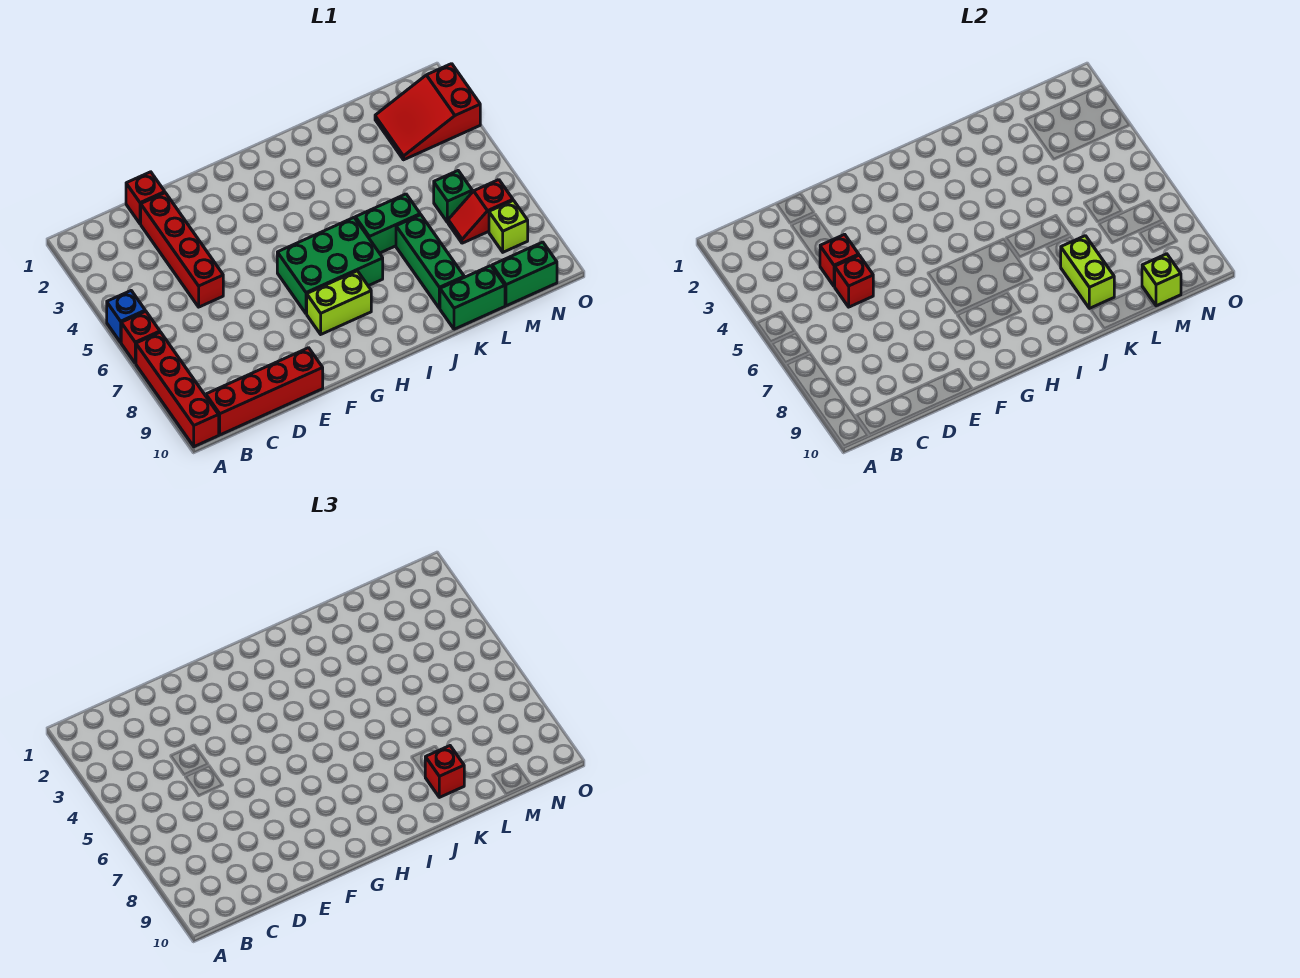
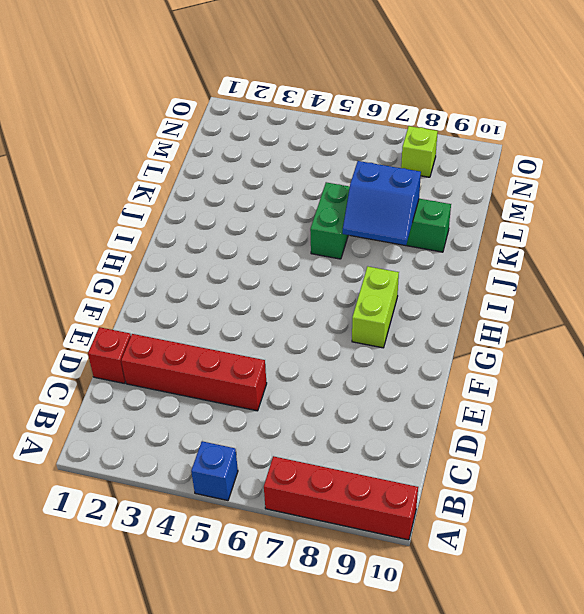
blue slope J7:K8 level 2 top K -> lime brick K8:K9 level 2
none -> red brick A6 level 1
none -> red brick B10:E10 level 1
none -> green brick G6:I7 level 1

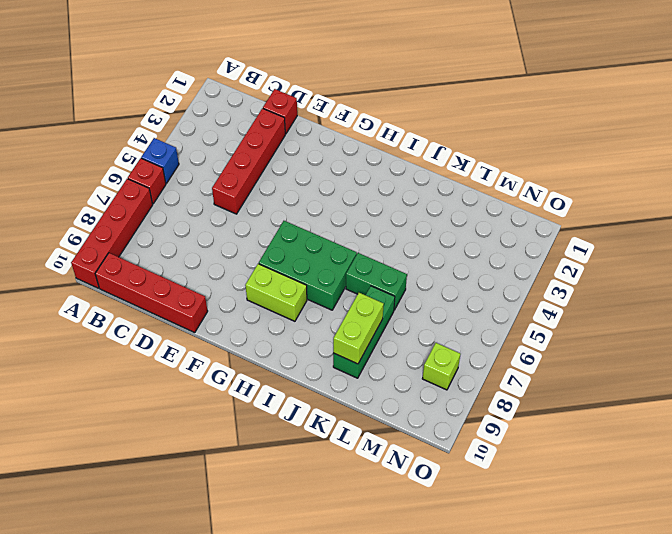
none -> green brick K10:L10 level 1
none -> red slope M2:O3 level 1 top O
none -> green brick M6 level 1

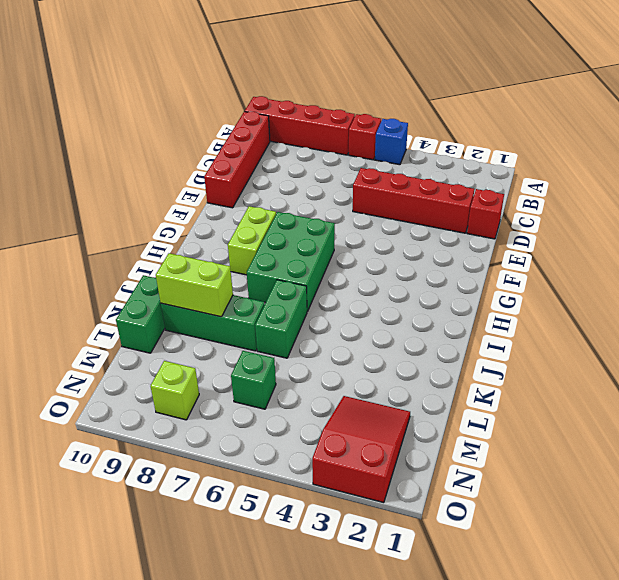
none -> red slope M7:N7 level 1 top N
none -> green brick M10:N10 level 1
none -> red brick D4 level 2

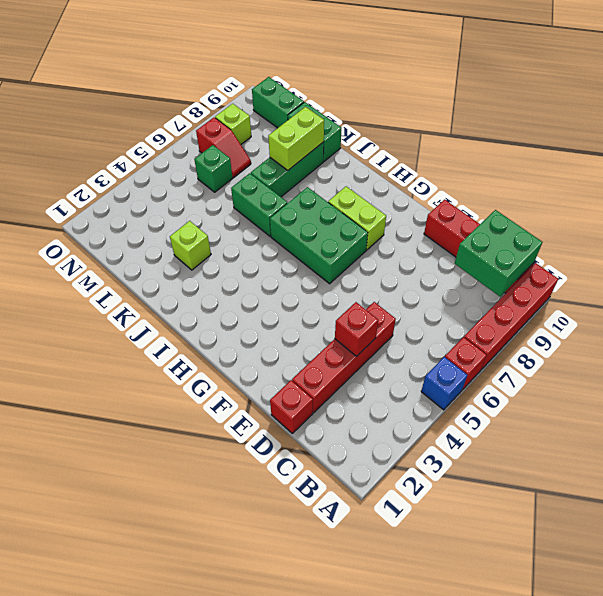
green brick B9:C10 level 2 -> none
lime brick K3 level 1 -> lime brick M10 level 2
none -> red slope M2:O3 level 1 top O
none -> red brick D5 level 2
none -> red brick K9 level 3

